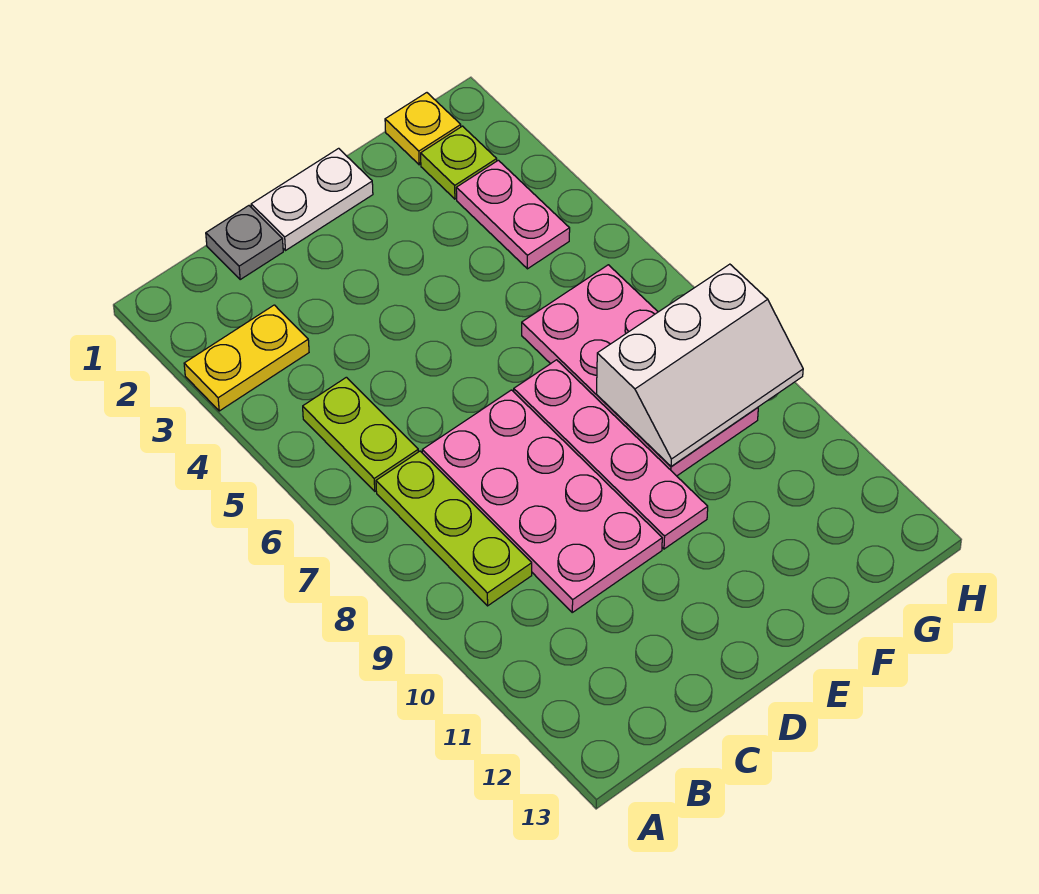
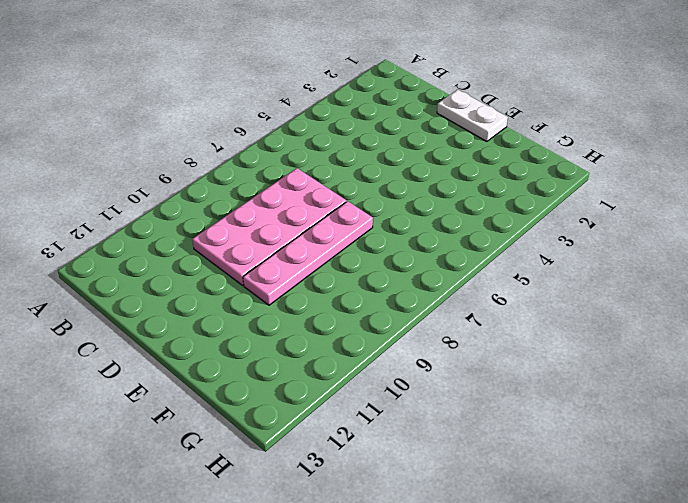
none -> yellow plate A3:B3 level 1
none -> lime plate B5:B6 level 1
none -> lime plate B7:B9 level 1

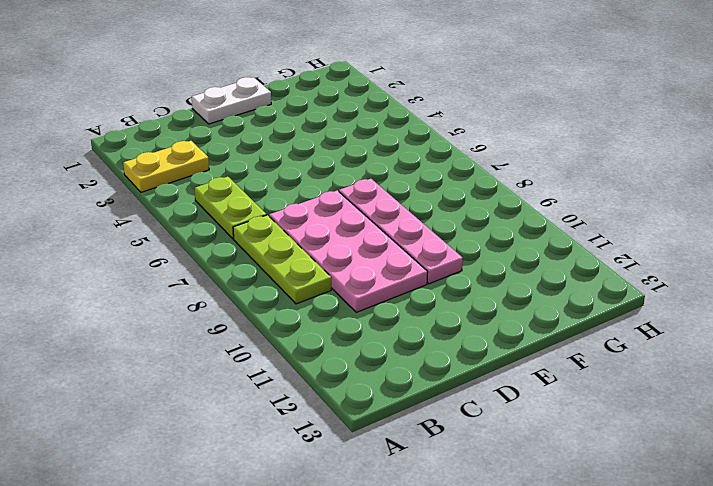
none -> grey plate C1 level 1
none -> pink plate F6:G9 level 1
none -> yellow plate G1 level 1

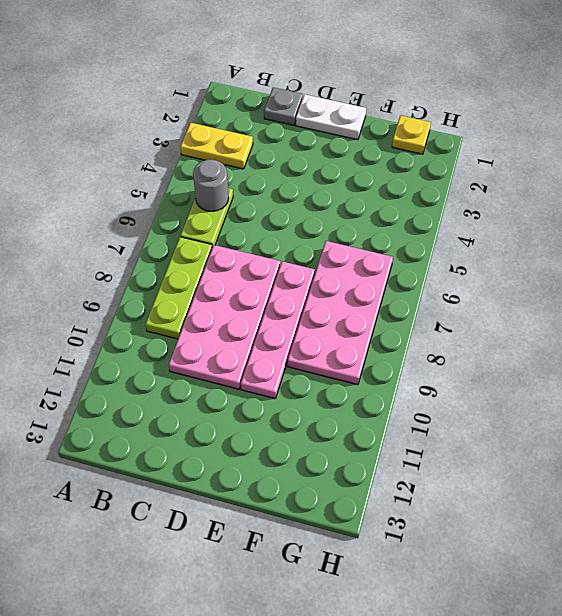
grey round brick B5 level 2 -> none
none -> lime plate G2 level 1
none -> pink plate G3:G4 level 1
none -> white slope F8:H9 level 2 top 8

